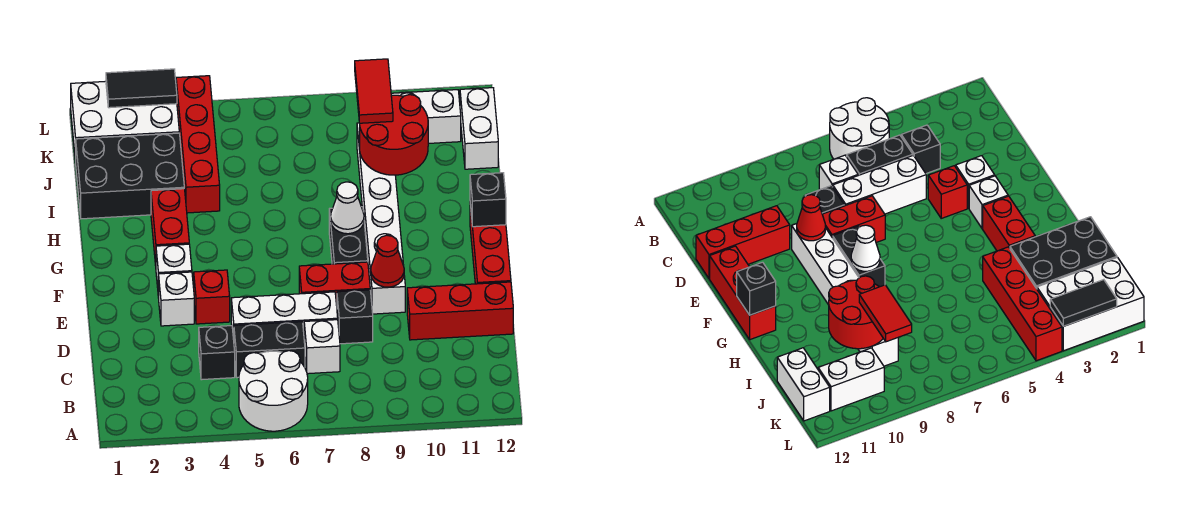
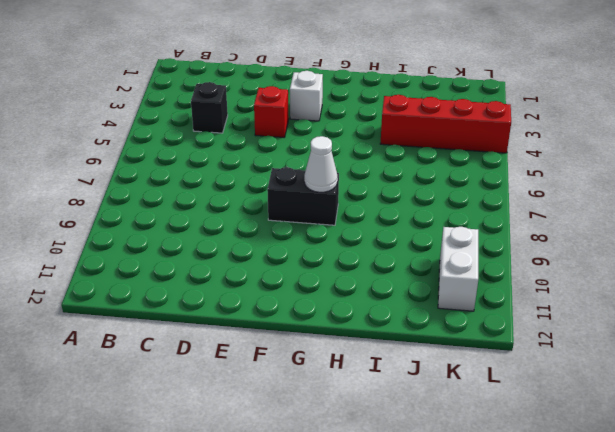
none -> white round brick A5:B6 level 1
none -> black brick C5:C6 level 1
none -> white brick C7 level 1

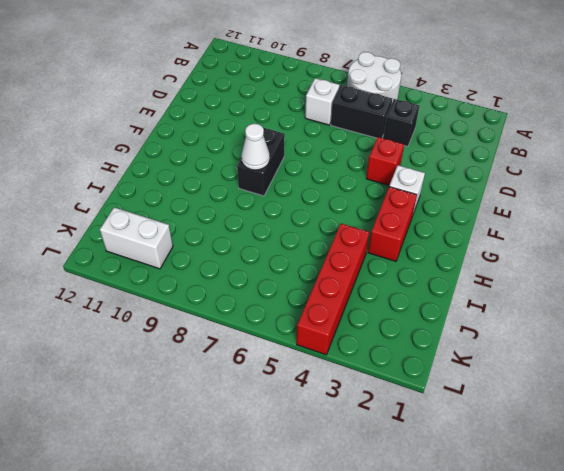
none -> white brick D5:D7 level 1
none -> black brick D8 level 1
none -> red brick D10:D12 level 1

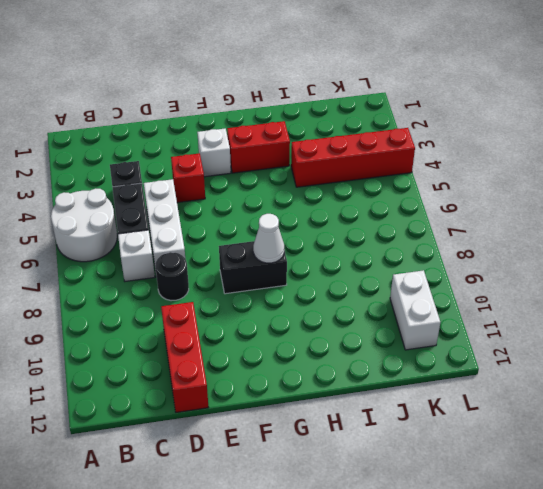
black round brick D8 level 1 -> black brick D8 level 1
none -> white brick E3 level 1
none -> red brick E7:E8 level 1
none -> white brick E9:J9 level 1

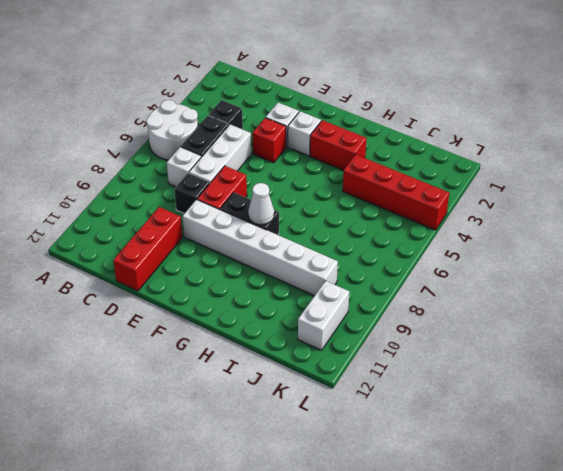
none -> red brick E12:G12 level 1
none -> black brick I1:J3 level 1
none -> white brick J12:K12 level 1

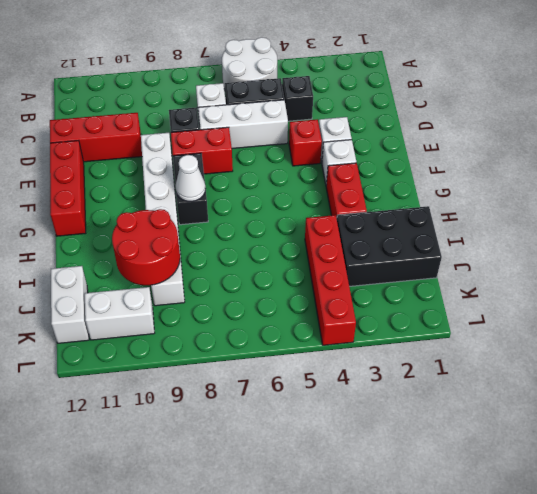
none -> white brick K1:L3 level 1
none -> red cone E9 level 2
none -> black brick G12 level 2

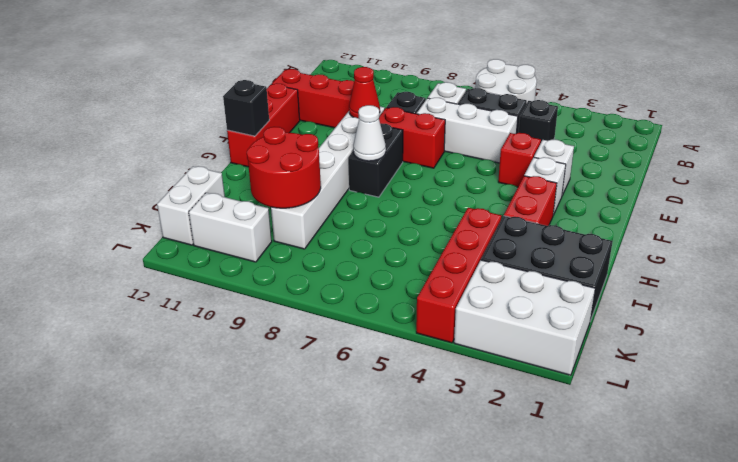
none -> black tile L2:L3 level 2
none -> red tile J9:K9 level 3

